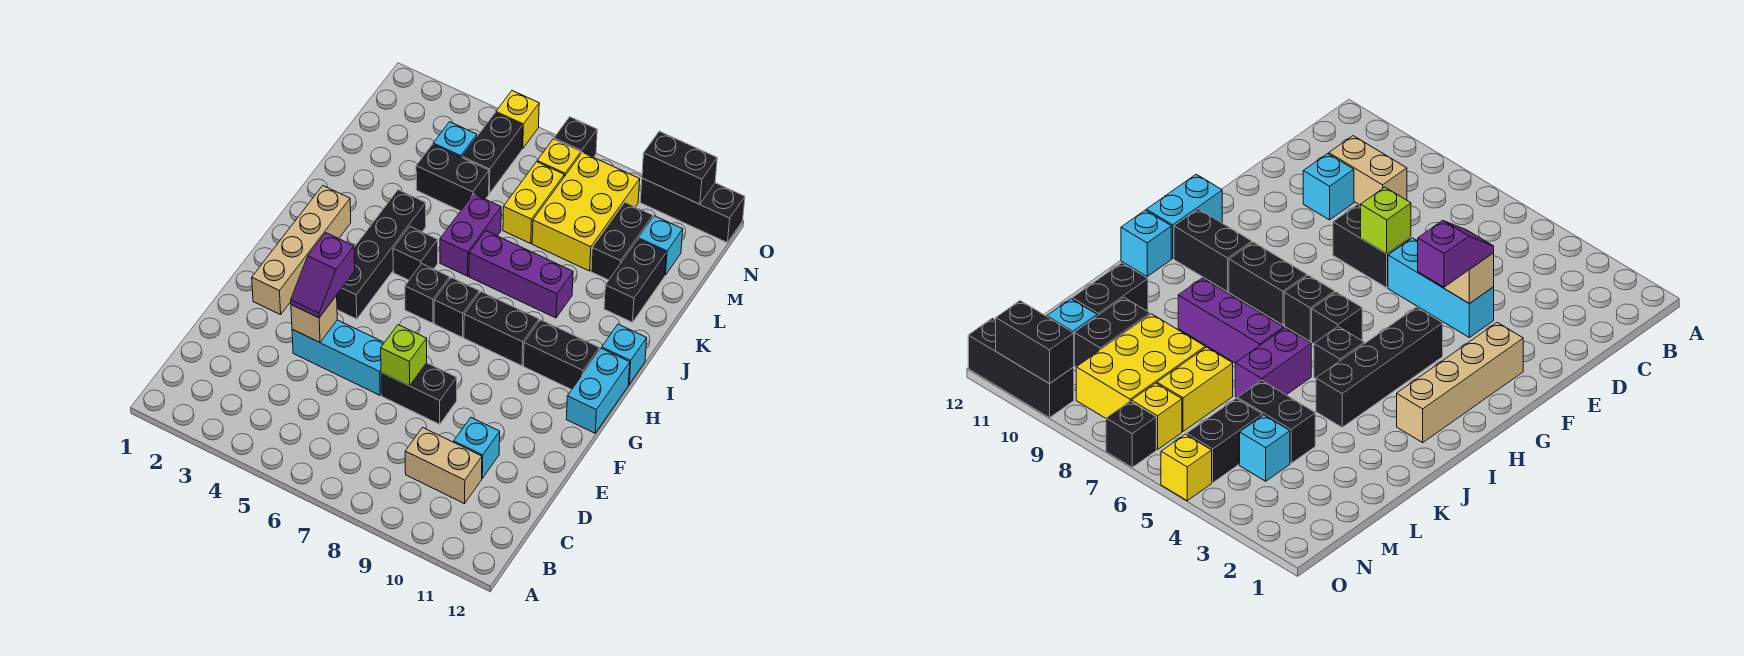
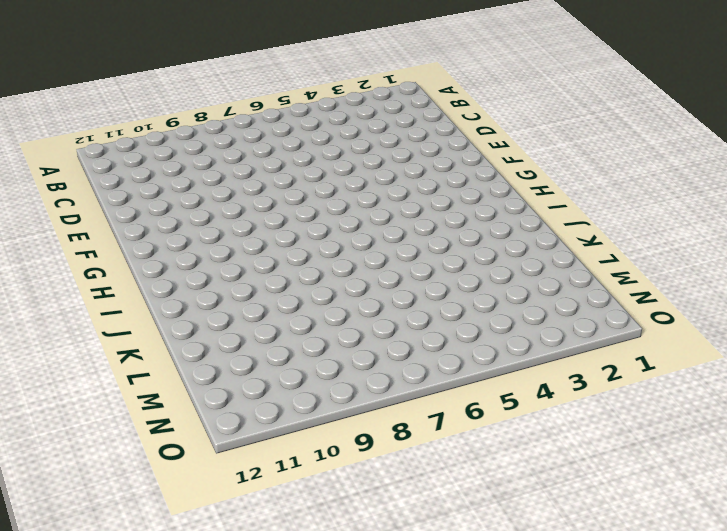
none -> tan brick C9:C10 level 1
none -> cyan brick D10 level 1
none -> cyan brick E4:E6 level 1
none -> black brick E7:E8 level 1

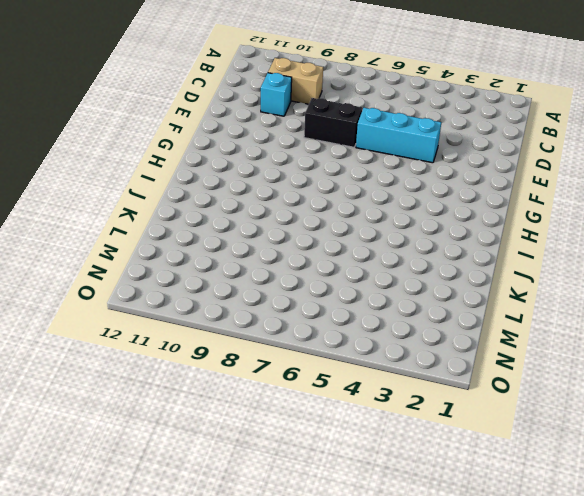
none -> tan brick F2:I2 level 1
none -> black brick G4:J4 level 1
none -> cyan brick G12:H12 level 1
none -> black brick H6 level 1

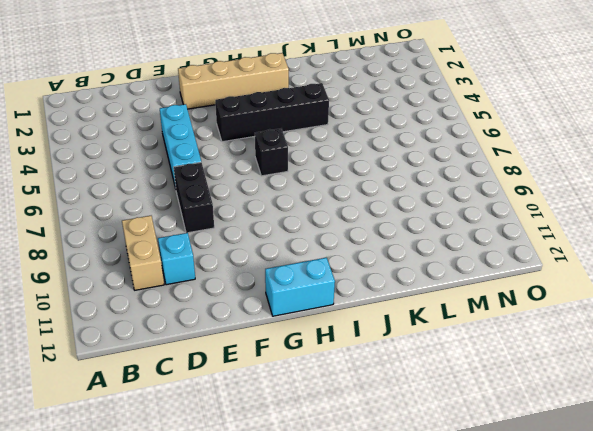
none -> black brick H7 level 1
none -> black brick H8:H9 level 1
none -> black brick H10:H11 level 1
none -> black brick I5 level 1

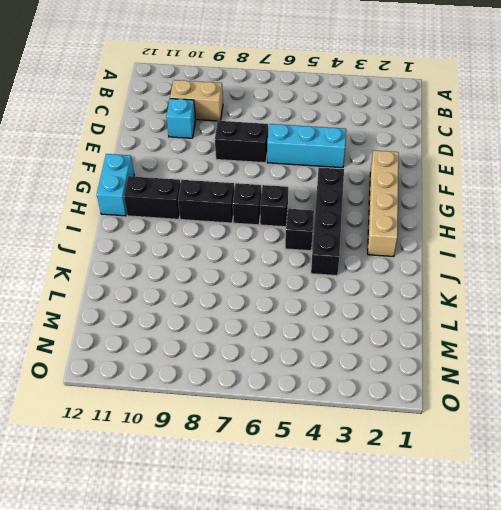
none -> cyan brick I12 level 1
none -> purple brick J6:K6 level 1
none -> purple brick J7:J9 level 1
none -> black brick K11:L11 level 1

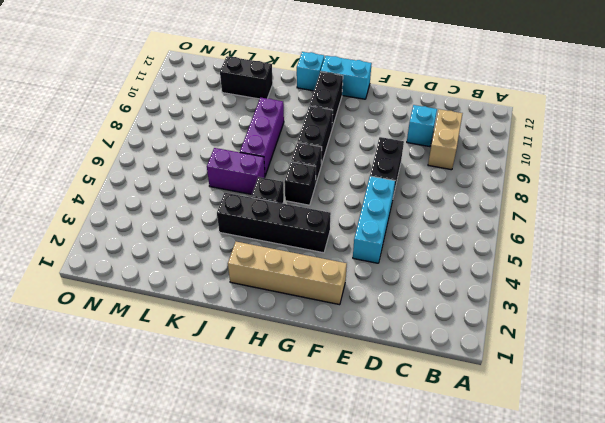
none -> black brick L4:L5 level 1
none -> yellow brick L7:M7 level 1
none -> yellow brick L8:N9 level 1
none -> black brick L10:M10 level 1

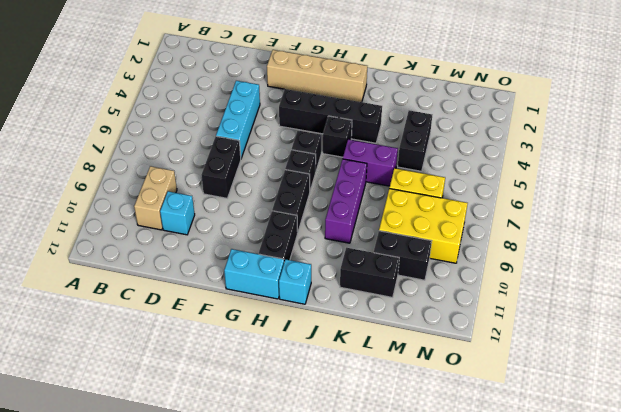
none -> cyan brick M4 level 1
none -> black brick M5:N5 level 1
none -> cyan brick M11 level 1
none -> yellow brick N7 level 1

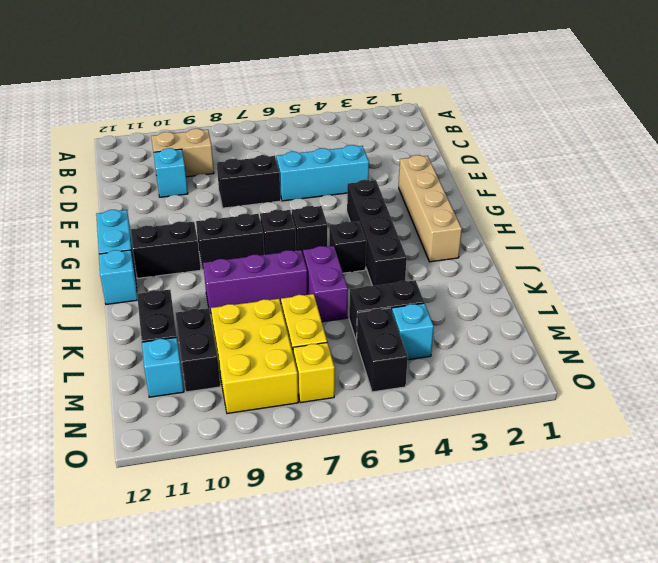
none -> yellow brick O5 level 1
none -> black brick O7 level 1
none -> black brick O10:O12 level 1
none -> tan brick E4 level 2

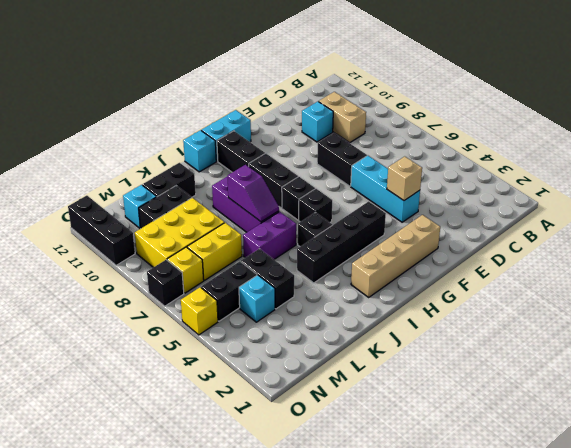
purple slope J7:J8 level 2 top 8 -> purple slope E4:F4 level 3 top F
none -> lime brick E7 level 2
none -> black brick O10:O11 level 2

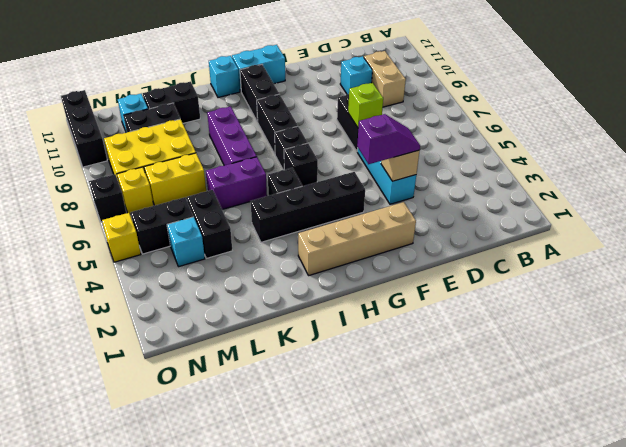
none -> black brick O10:O11 level 2

